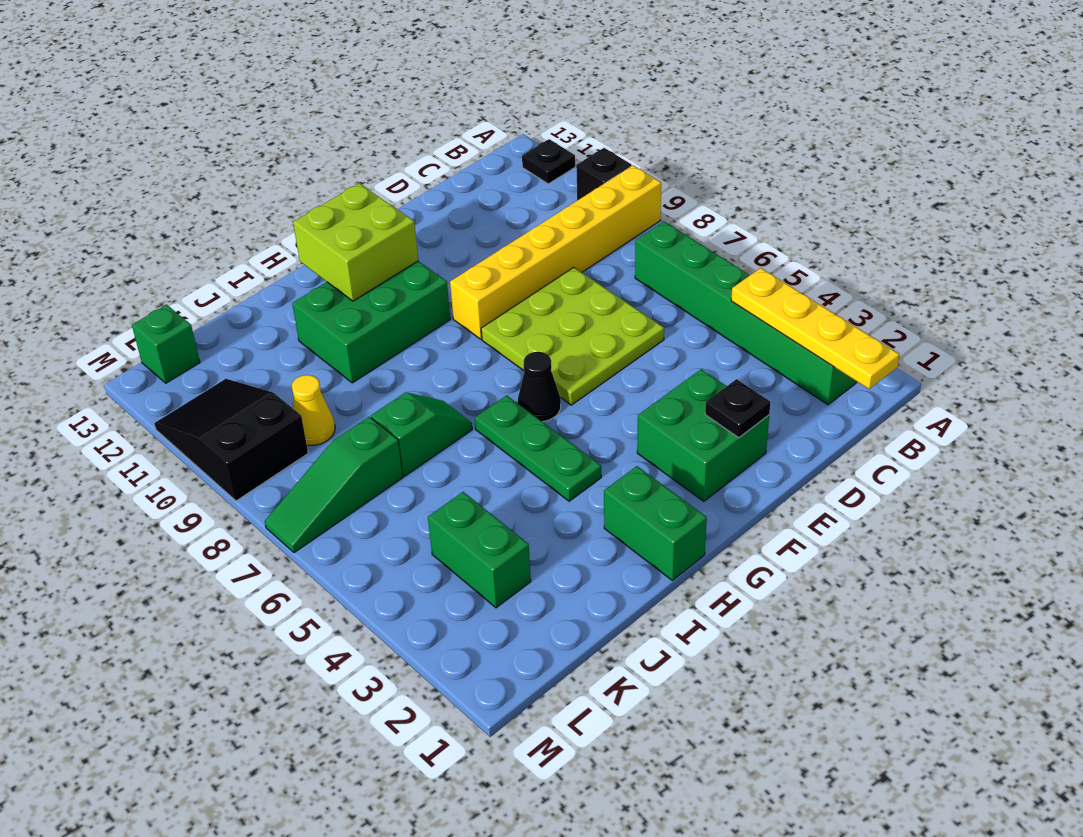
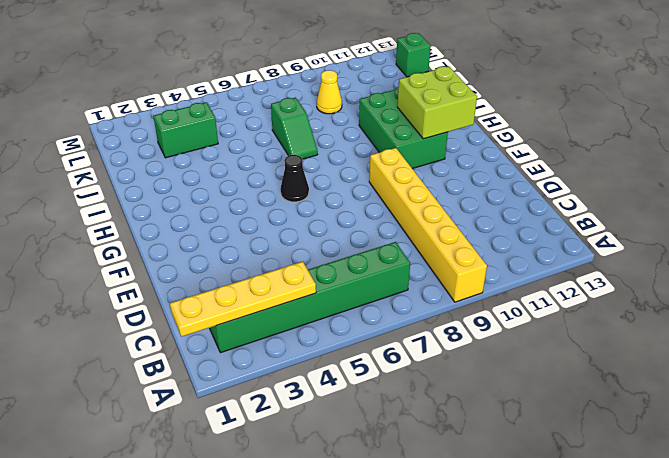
none -> black brick A10 level 1
none -> black plate A12 level 1
none -> lime plate D6:F8 level 1

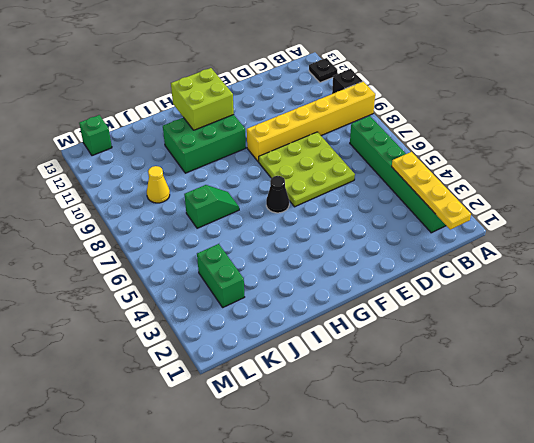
none -> green brick E2:F3 level 1
none -> green brick H1:H2 level 1
none -> green plate H4:H6 level 1

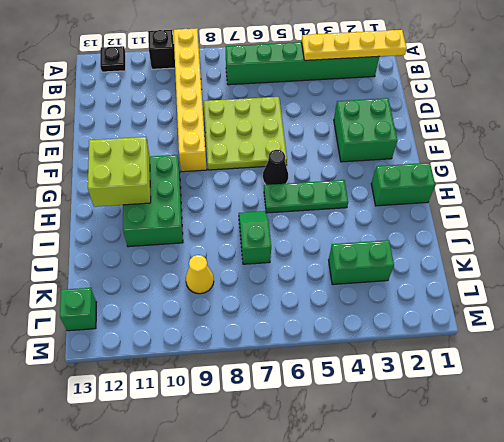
none -> green slope K7:M7 level 1 top K
none -> black slope L9:M11 level 1 top 9
none -> black plate E2 level 2

